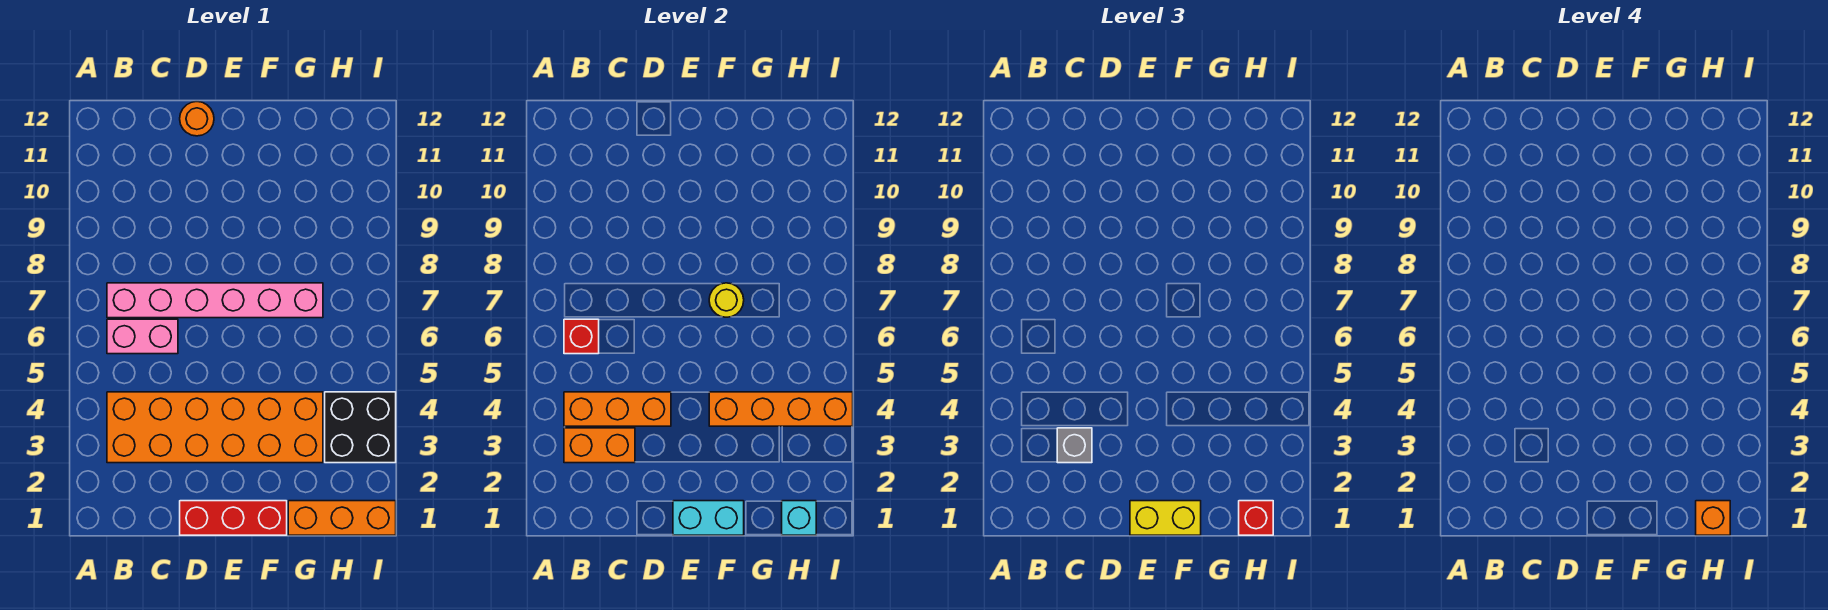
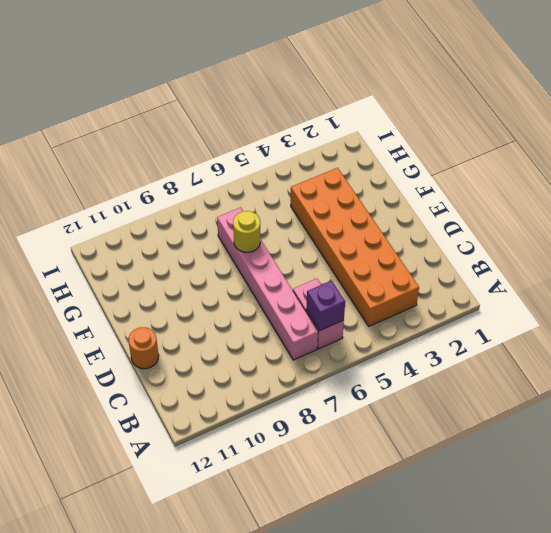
purple brick B6 level 2 -> red brick B6 level 2
none -> red brick D1:F1 level 1
none -> orange brick G1:I1 level 1
none -> black brick H3:I4 level 1

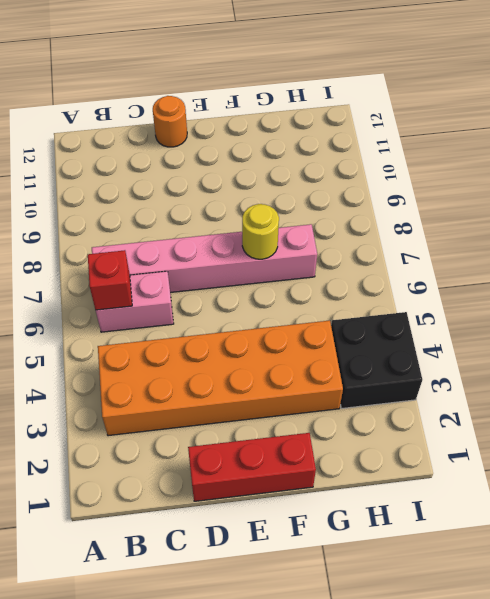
none -> orange brick G1:I1 level 1
none -> orange brick B3:C3 level 2
none -> orange brick B4:D4 level 2

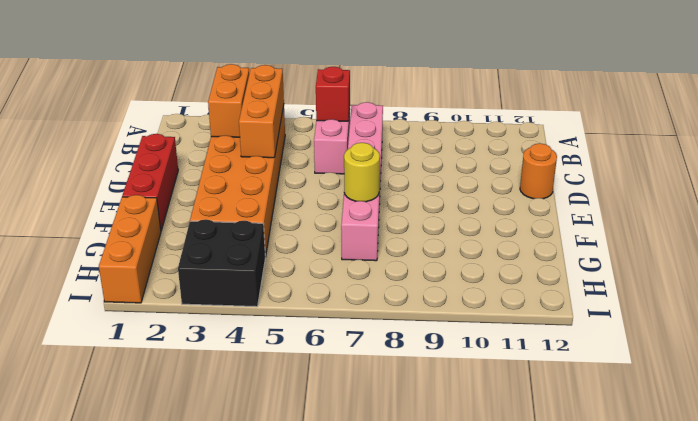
none -> cyan brick E1:F1 level 2
none -> orange brick F4:I4 level 2
none -> cyan brick H1 level 2

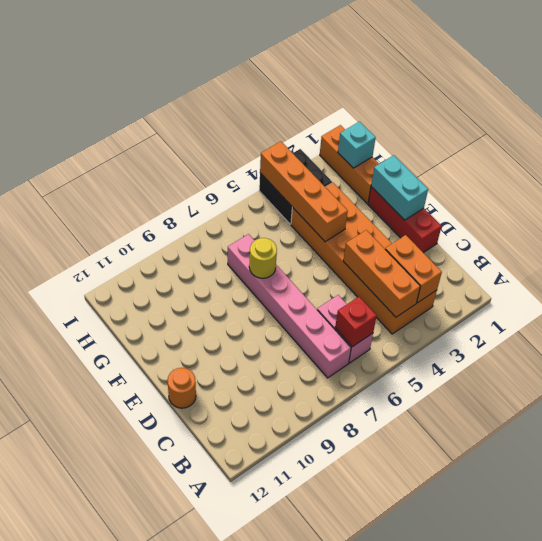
none -> grey brick C3 level 3
none -> yellow brick E1:F1 level 3
none -> red brick H1 level 3

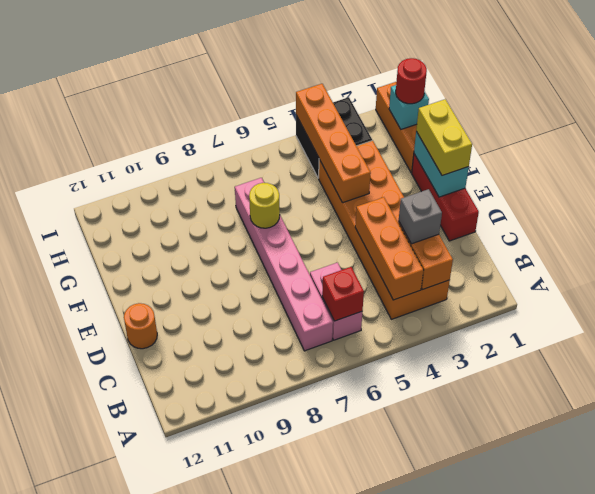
red round brick H1 level 3 -> red brick H1 level 3
none -> orange brick H1 level 4

